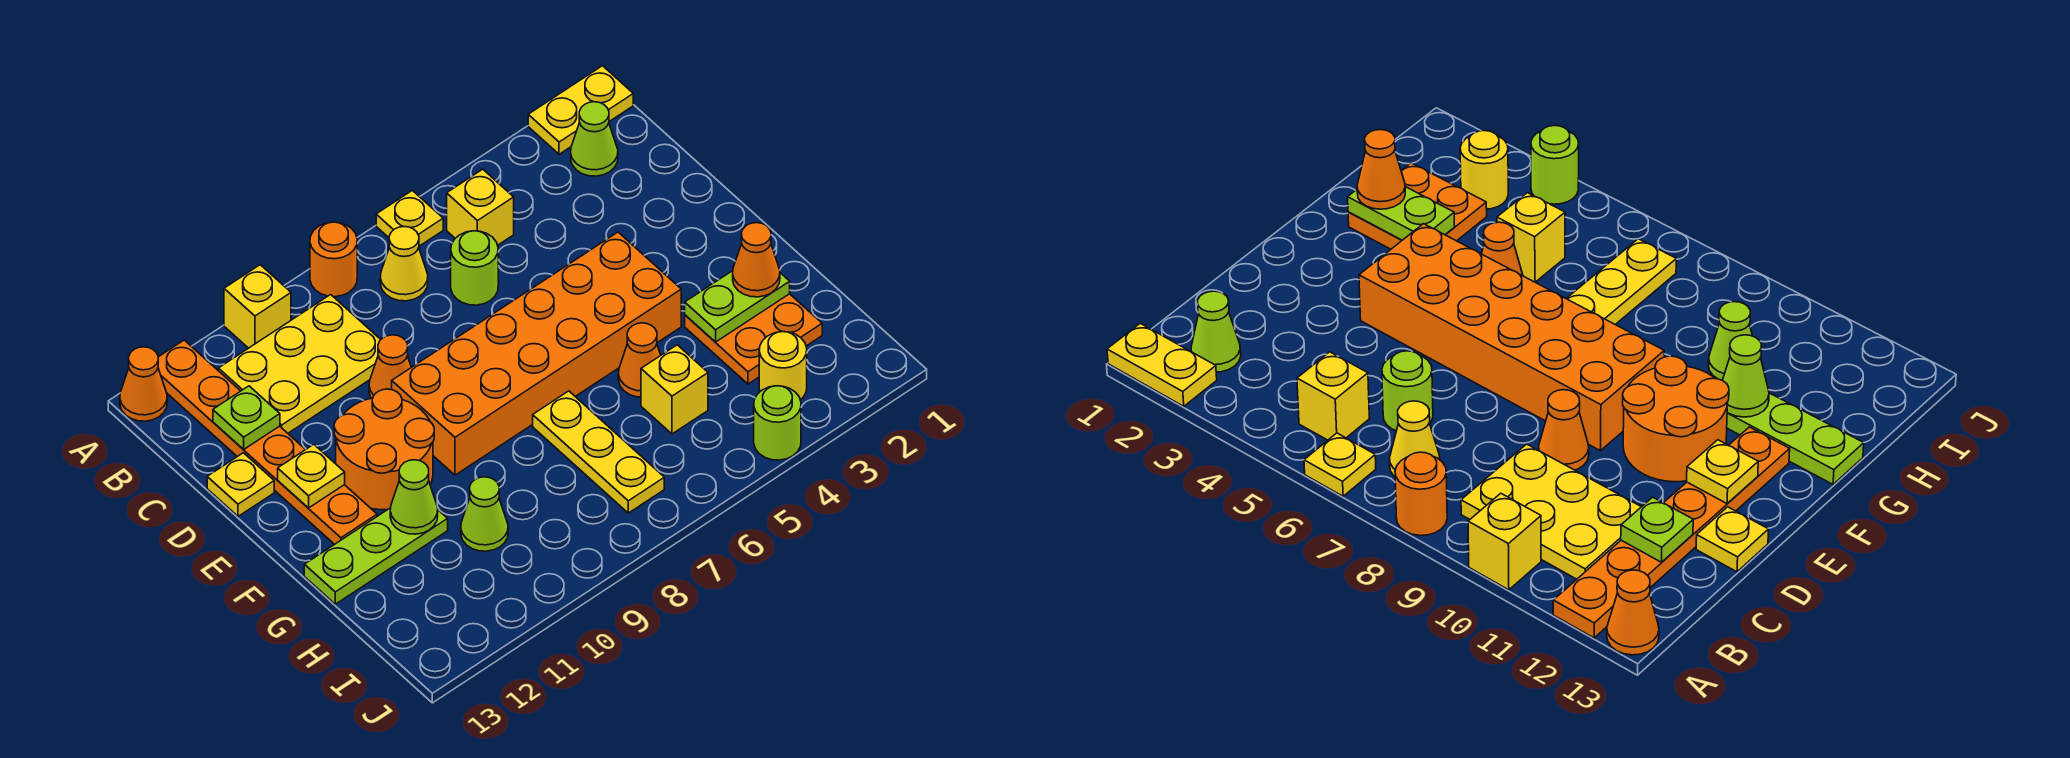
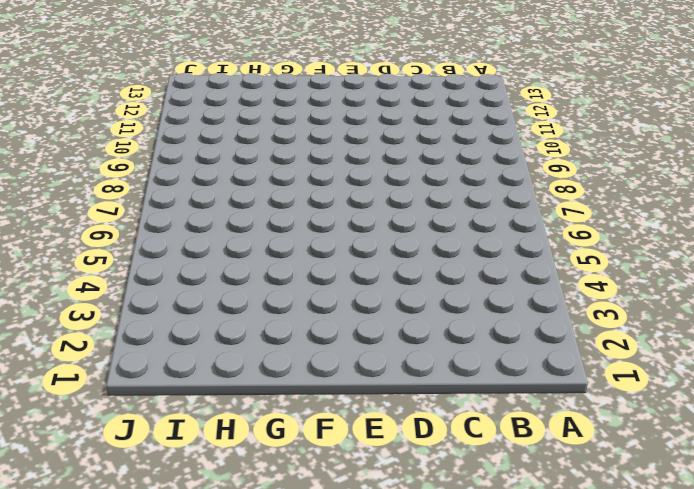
none -> yellow plate A1:A2 level 1
none -> yellow plate A6 level 1
none -> orange round brick A8 level 1

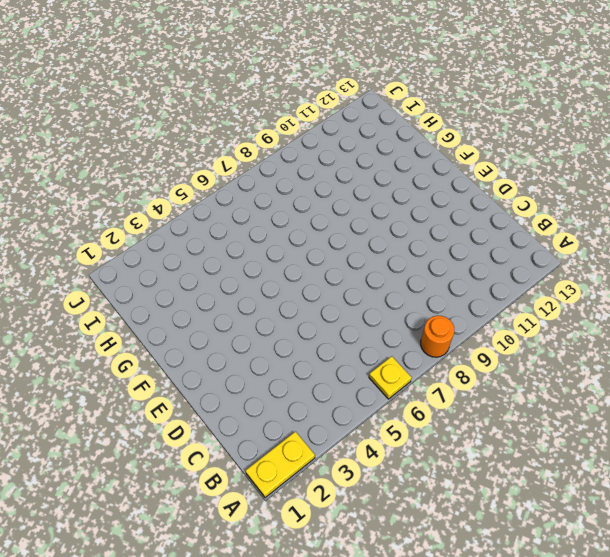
none -> yellow brick A10 level 1
none -> orange plate A12:F12 level 1
none -> orange cone A13 level 1

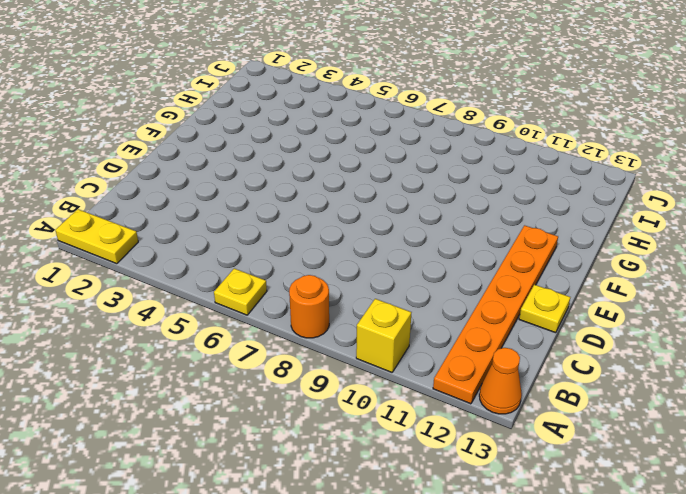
none -> lime cone B2 level 1
none -> yellow brick B5 level 1
none -> yellow cone B7 level 1

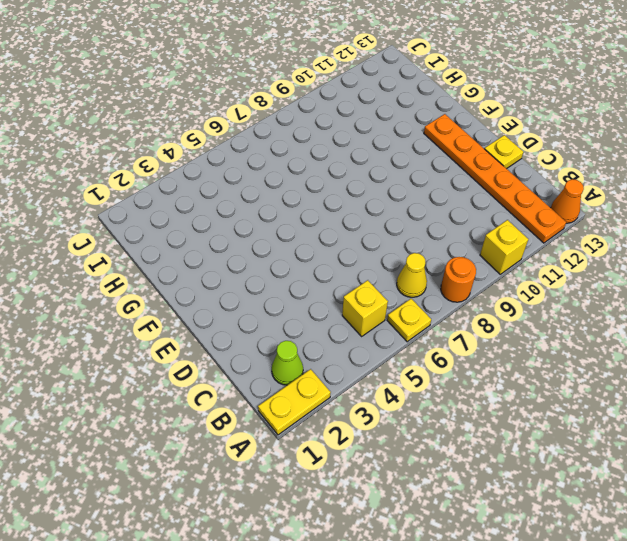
none -> yellow plate B9:C11 level 1
none -> lime round brick C6 level 1
none -> orange cone D9 level 1

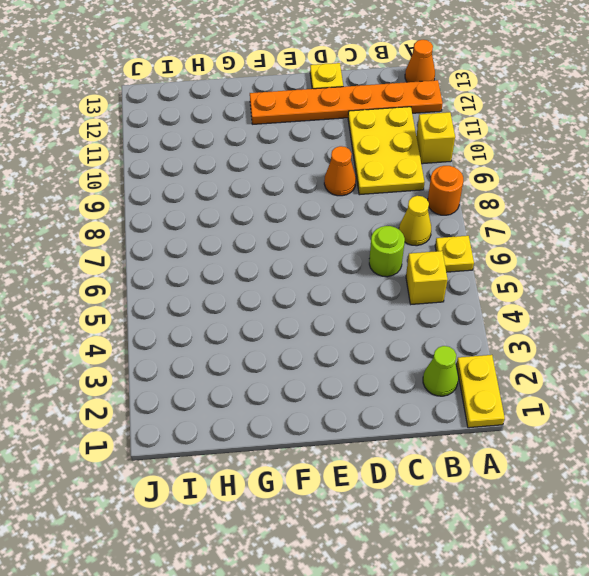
none -> orange brick E4:F9 level 1
none -> orange round brick E10:F11 level 1
none -> orange plate G2:H3 level 1

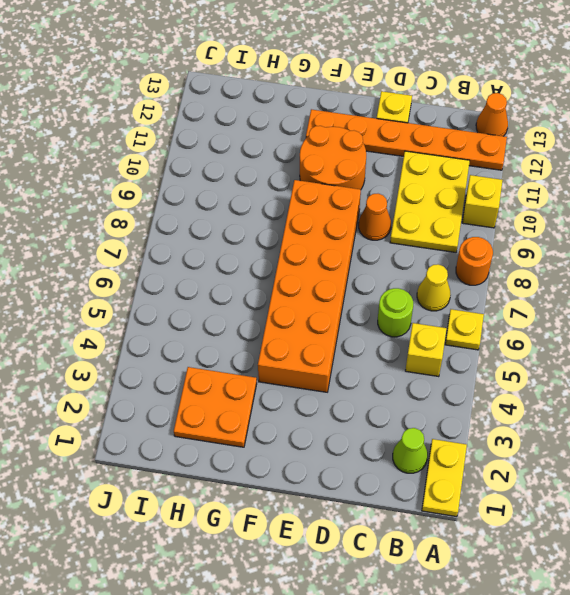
none -> orange cone G5 level 1
none -> yellow plate G7:I7 level 1
none -> lime plate G11:G13 level 1

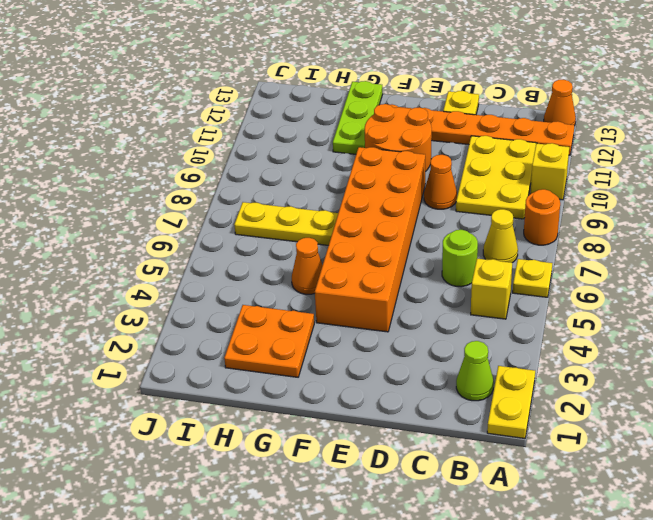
none -> yellow brick H5 level 1
none -> lime cone H10 level 1
none -> yellow round brick I3 level 1

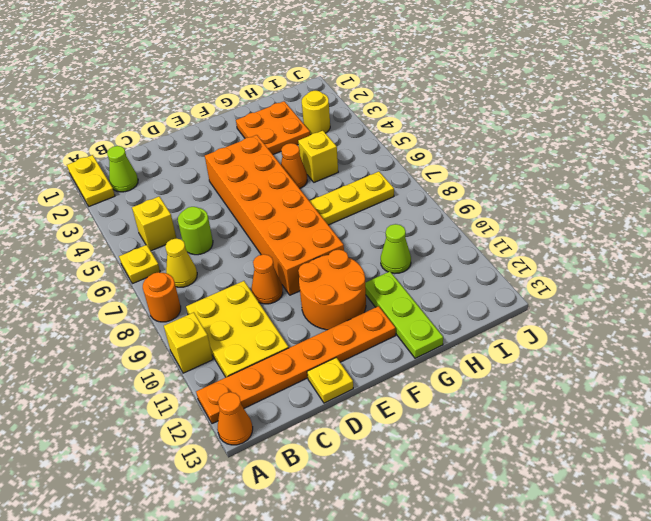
none -> lime round brick J4 level 1
none -> lime plate C12 level 2
none -> yellow plate E12 level 2

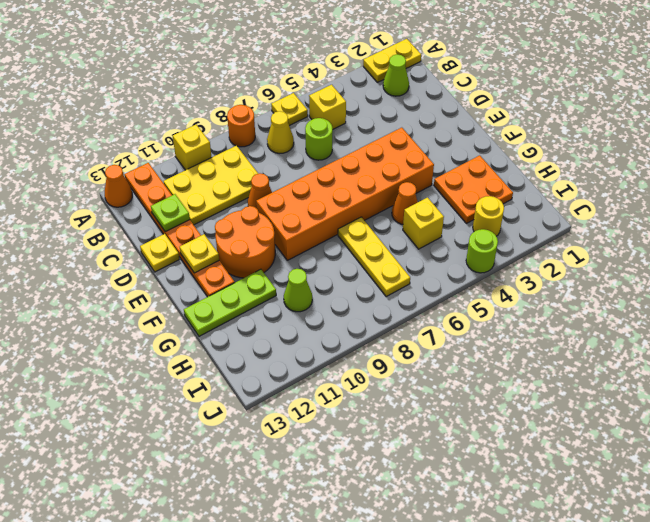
none -> lime plate G2:G3 level 2
none -> lime cone G11 level 2
none -> orange cone G2 level 3

